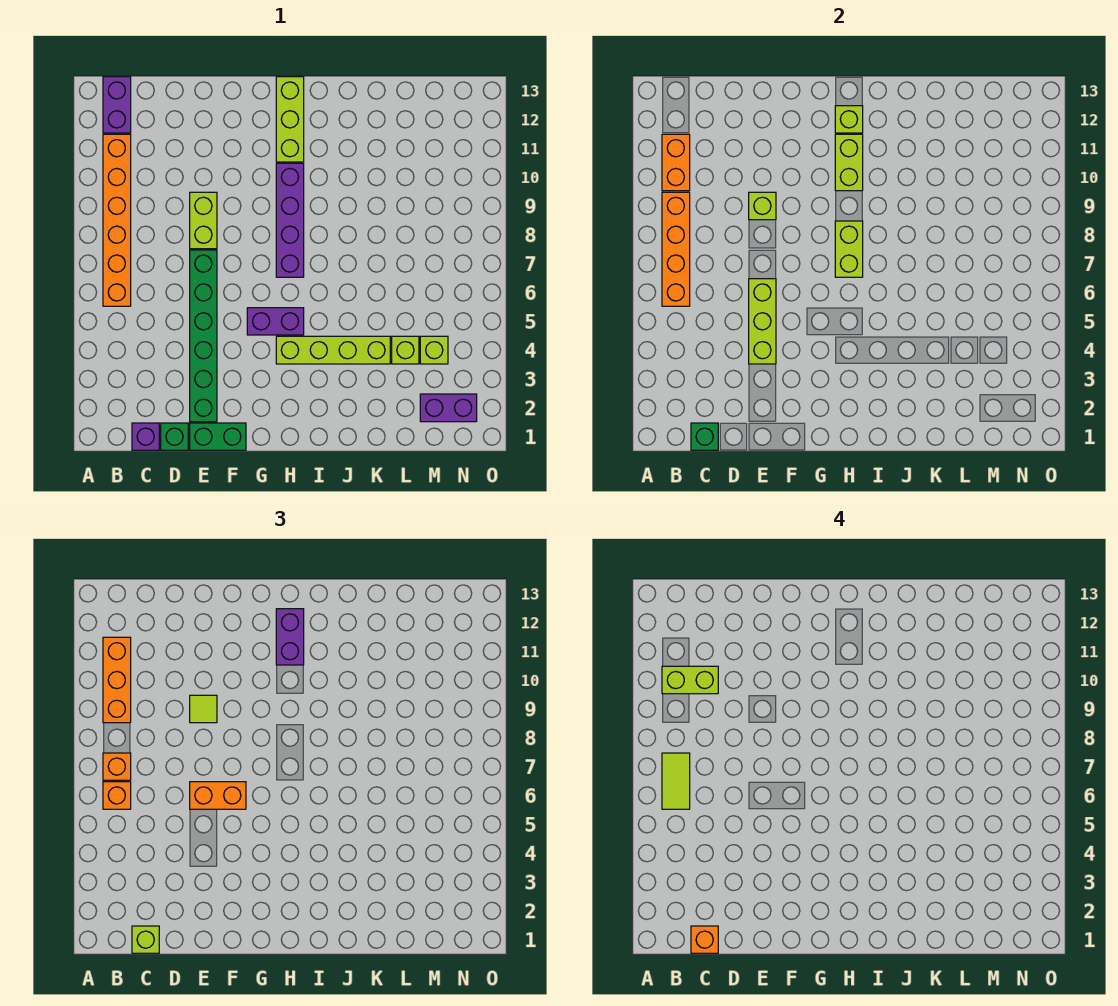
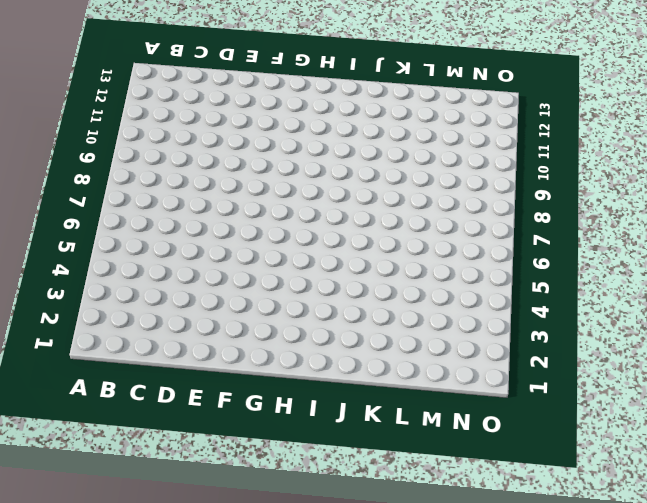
none -> orange brick B6:B11 level 1
none -> purple brick B12:B13 level 1
none -> purple brick C1 level 1
none -> green brick D1 level 1

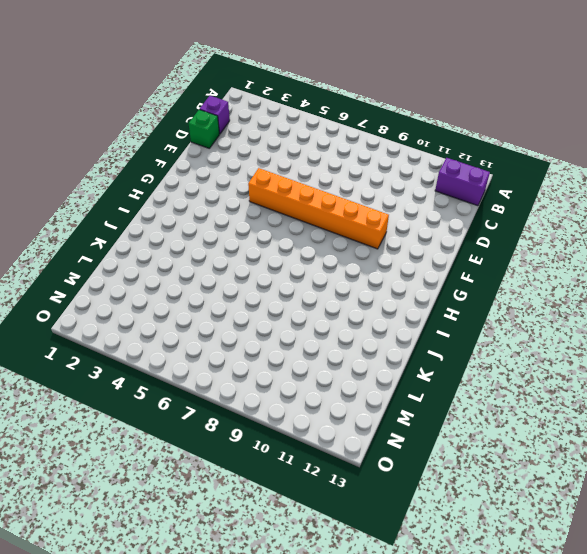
orange brick F5:F10 level 1 -> orange brick B6:B11 level 1
none -> green brick E1:F1 level 1
none -> green brick E2:E7 level 1
none -> lime brick E8:E9 level 1
none -> purple brick G5:H5 level 1

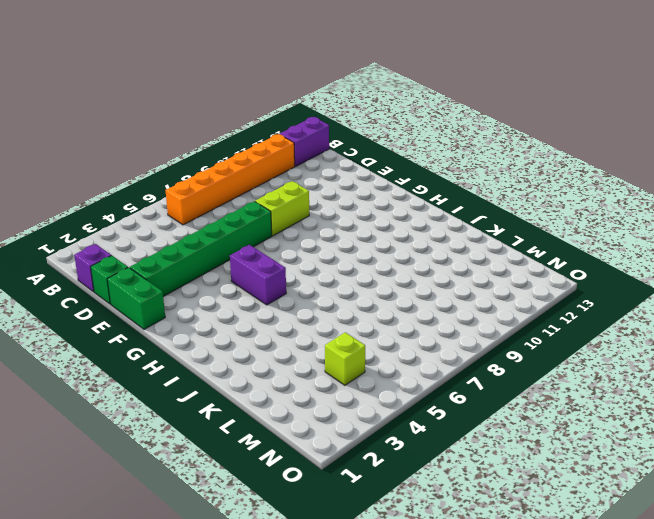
none -> lime brick H4:K4 level 1
none -> purple brick H7:H10 level 1
none -> lime brick H11:H13 level 1
none -> lime brick L4 level 1

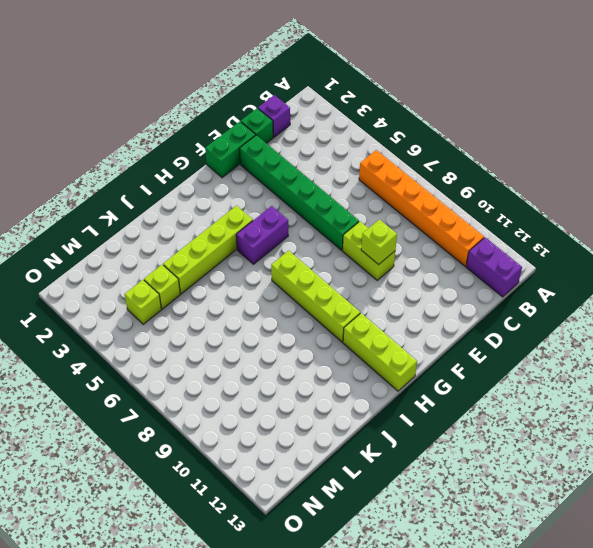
lime brick H7:H10 level 1 -> purple brick H7:H10 level 1
none -> purple brick M2:N2 level 1
none -> orange brick B6:B9 level 2
none -> orange brick B10:B11 level 2
none -> green brick C1 level 2

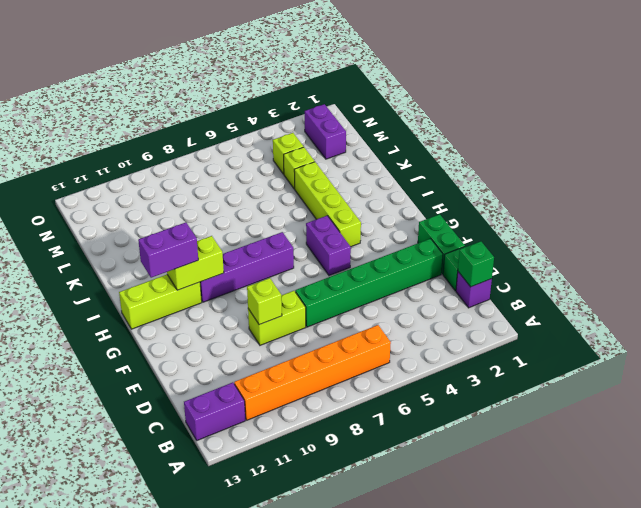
none -> orange brick B6:B9 level 2
none -> orange brick B10:B11 level 2
none -> lime brick E4:E6 level 2
none -> lime brick H7:H8 level 2

